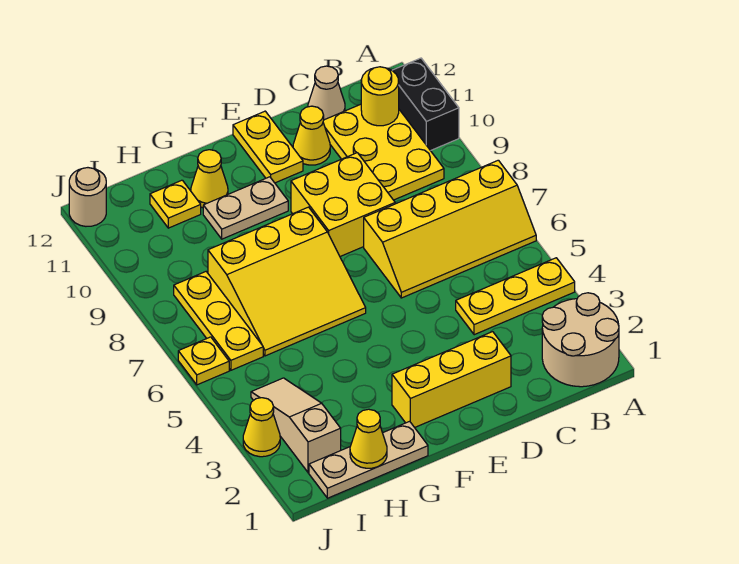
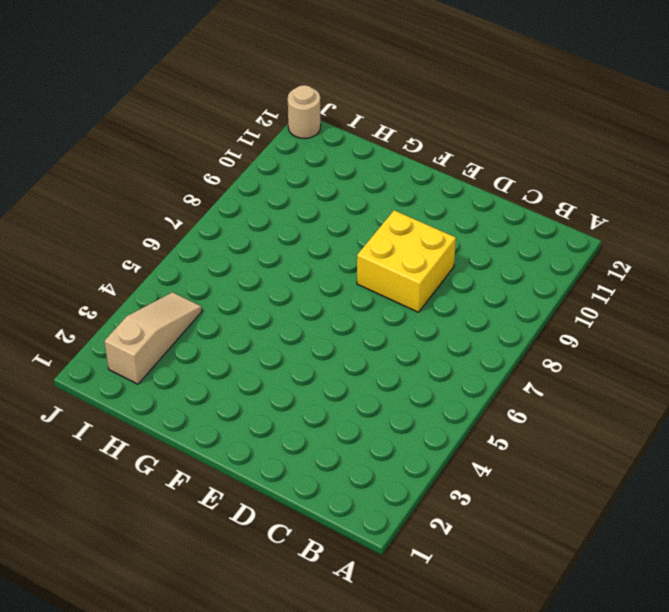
none -> tan round brick A1:B2 level 1
none -> yellow plate A4:C4 level 1
none -> yellow slope A6:D7 level 1 top 7

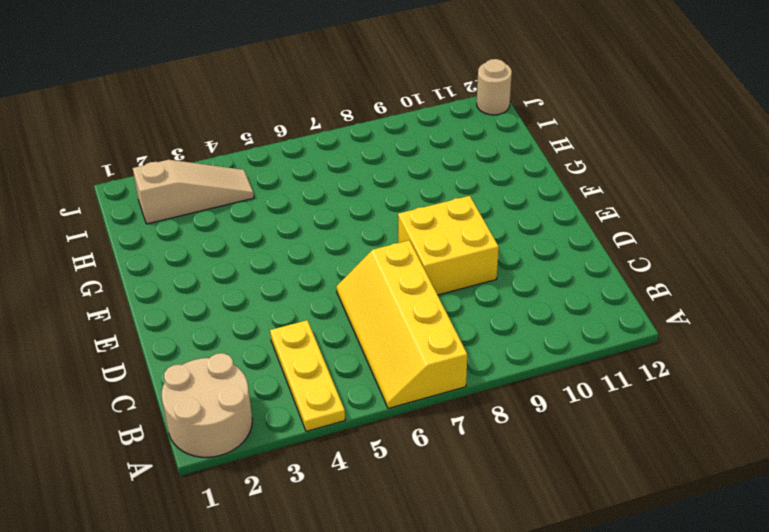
none -> black brick A10:A11 level 1
none -> yellow plate B9:C11 level 1
none -> tan cone C12 level 1

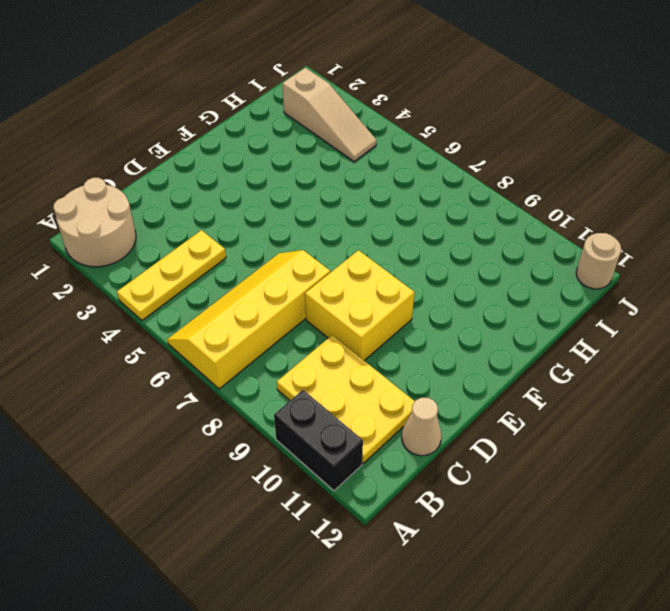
none -> yellow brick D2:F2 level 1
none -> yellow cone D11 level 1
none -> yellow plate E11:E12 level 1

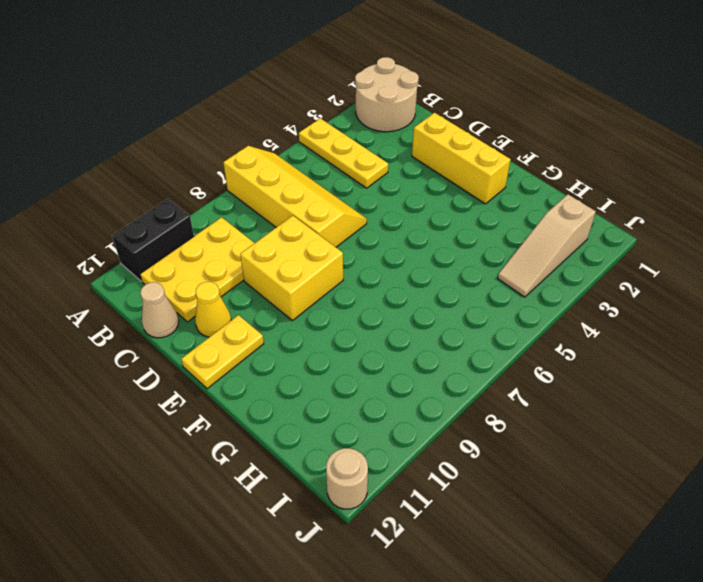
none -> yellow slope F6:H8 level 1 top 8
none -> tan plate F10:G10 level 1
none -> tan plate G1:I1 level 1

